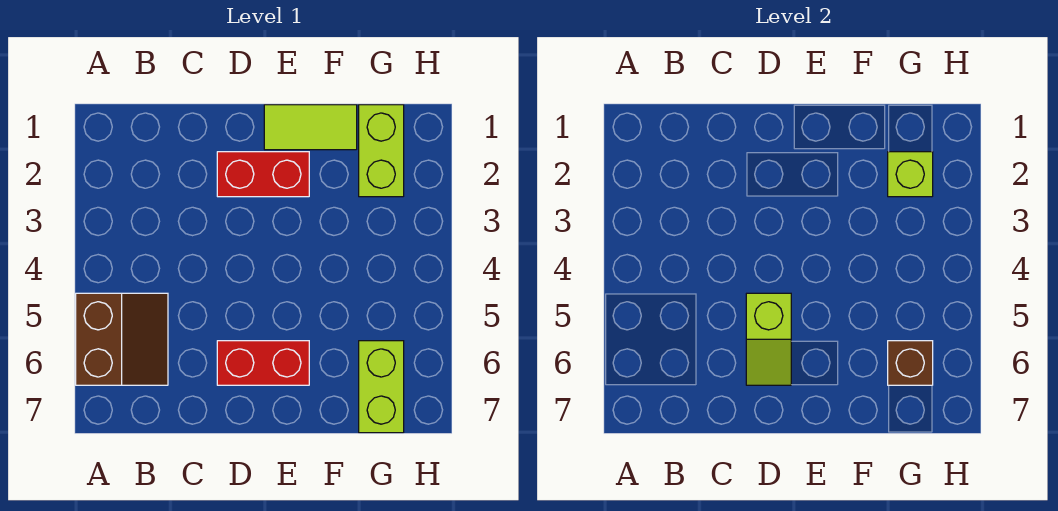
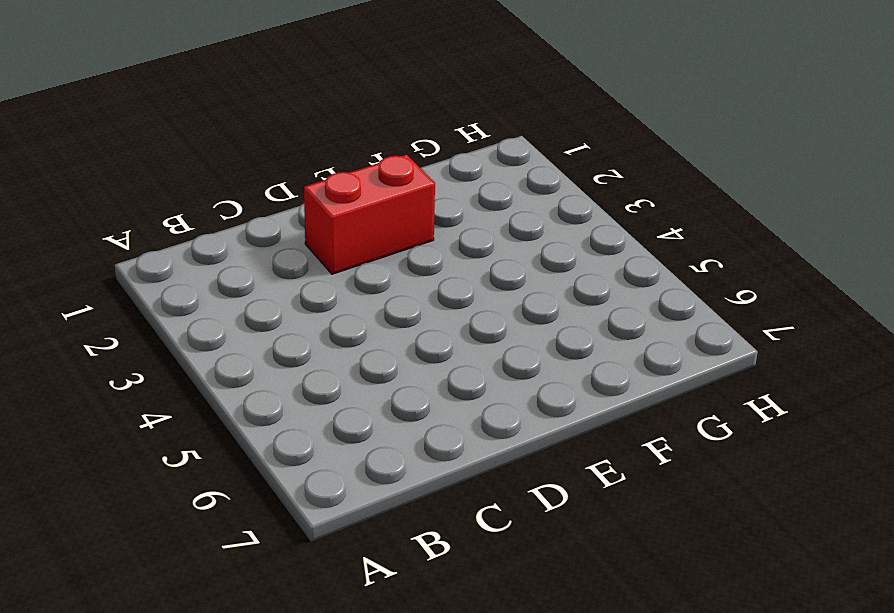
none -> brown slope A5:B6 level 1 top A
none -> red brick D6:E6 level 1

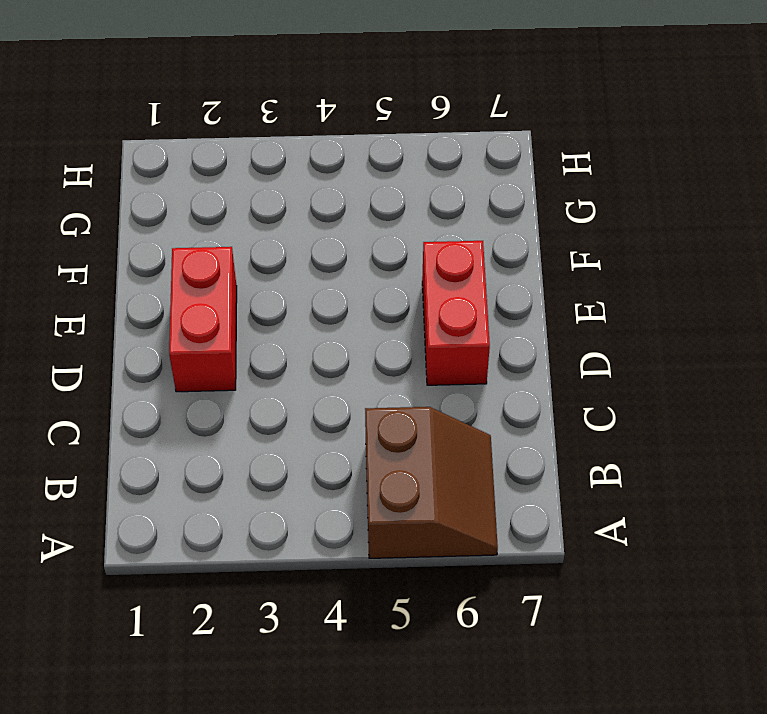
brown slope A5:B6 level 1 top 5 -> brown slope A5:B6 level 1 top A
none -> lime tile E1:F1 level 1
none -> lime brick G1:G2 level 1

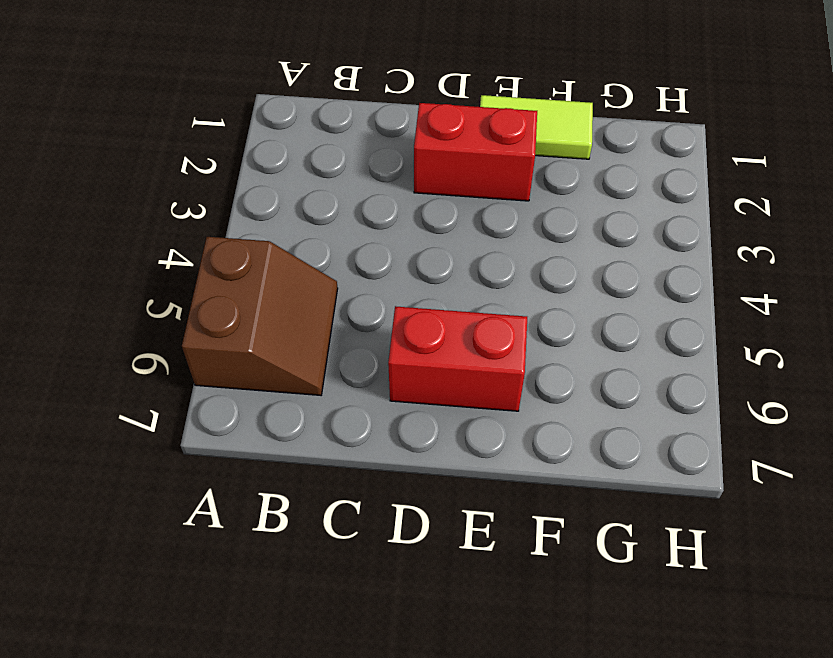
none -> lime brick G1:G2 level 1
none -> lime brick G6:G7 level 1

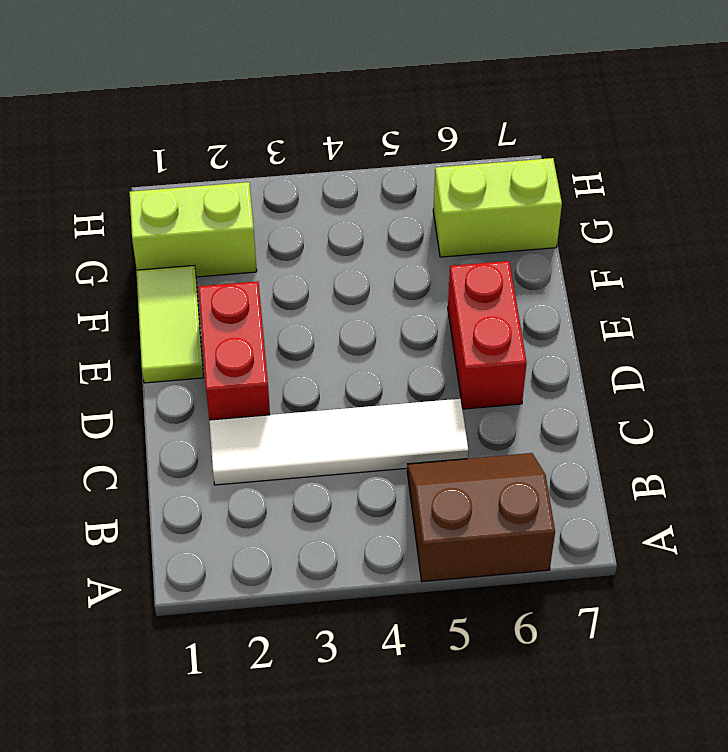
white tile C2:C5 level 1 -> none
none -> lime slope D5:D6 level 2 top 5
none -> lime brick G2 level 2

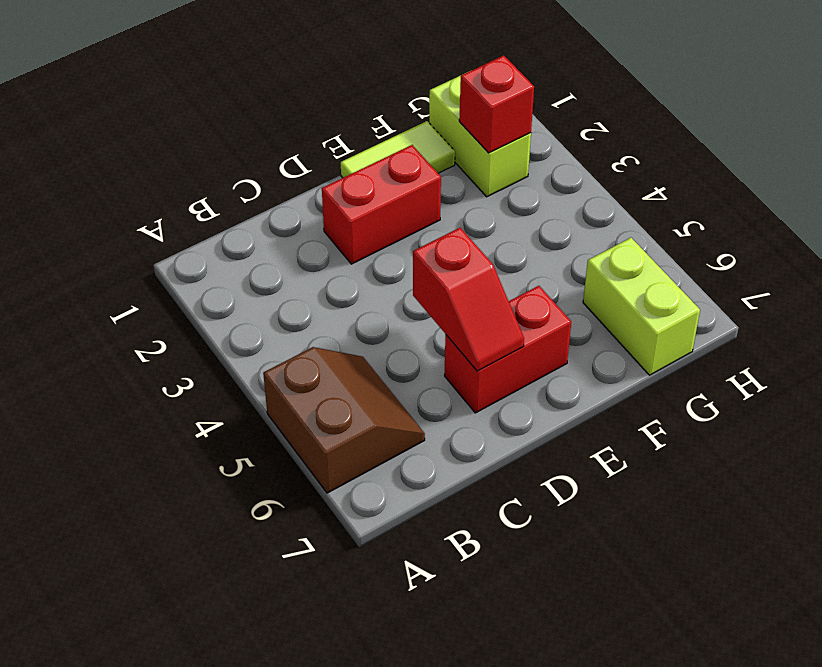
red slope D5:D6 level 2 top 5 -> lime slope D5:D6 level 2 top 5
red brick G2 level 2 -> lime brick G2 level 2
none -> brown brick G6 level 2

